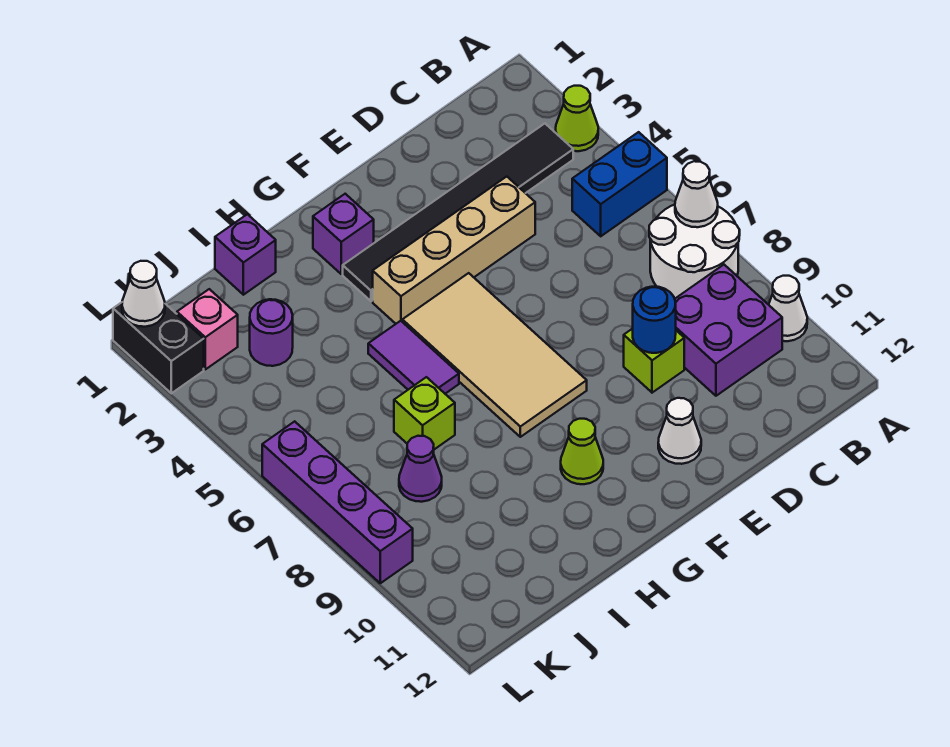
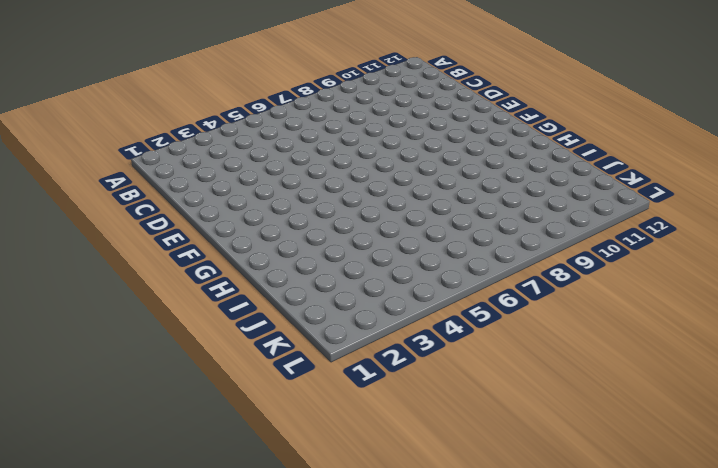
none -> lime cone A3 level 1
none -> blue brick A5:B5 level 1
none -> white round brick A7:B8 level 1

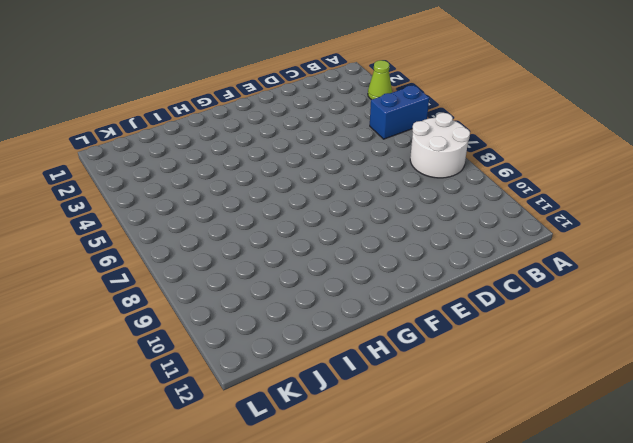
none -> white cone A10 level 1
none -> black tile B3:G3 level 1
none -> purple brick B9:C10 level 1

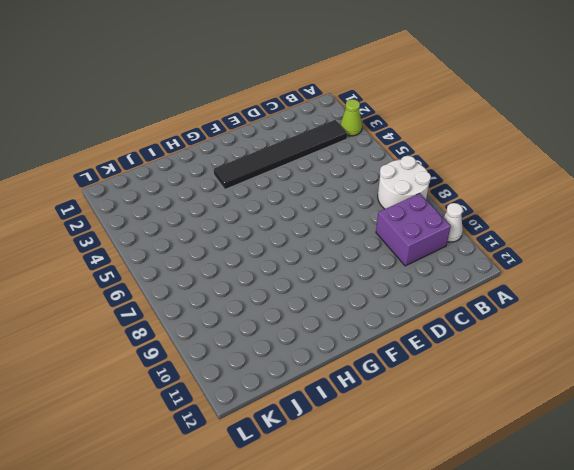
none -> blue brick A5:B5 level 1
none -> tan brick D4:G4 level 1
none -> lime brick D9 level 1

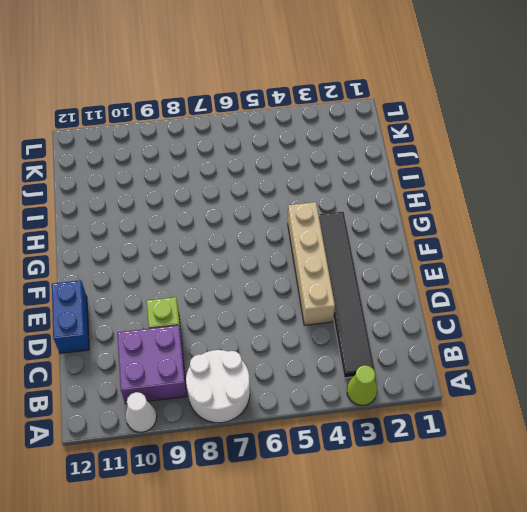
blue brick D12:E12 level 1 -> blue brick A5:B5 level 1
none -> white cone E11 level 1
none -> tan tile F5:G8 level 1
none -> purple brick G2 level 1

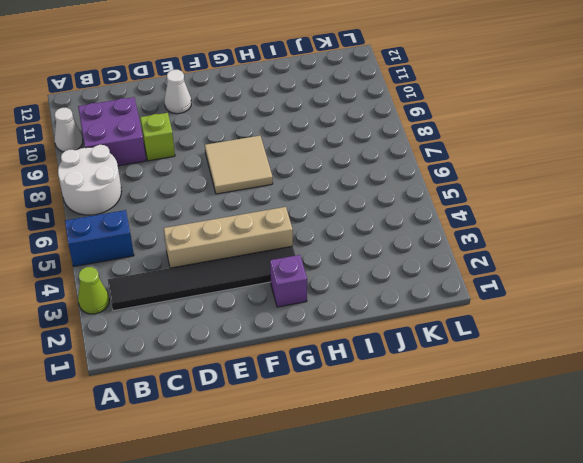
tan tile F7:G8 level 1 -> tan tile F5:G8 level 1
none -> lime cone G10 level 1
none -> purple tile H5:H6 level 1
none -> purple brick I1 level 1

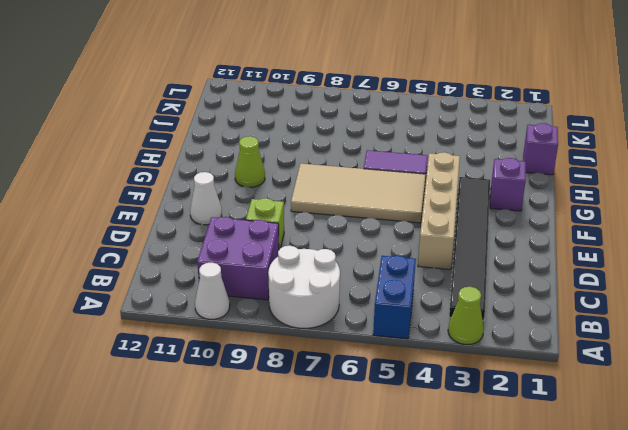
none -> lime brick I7 level 1
none -> purple round brick J3 level 1
none -> purple cone J8 level 1

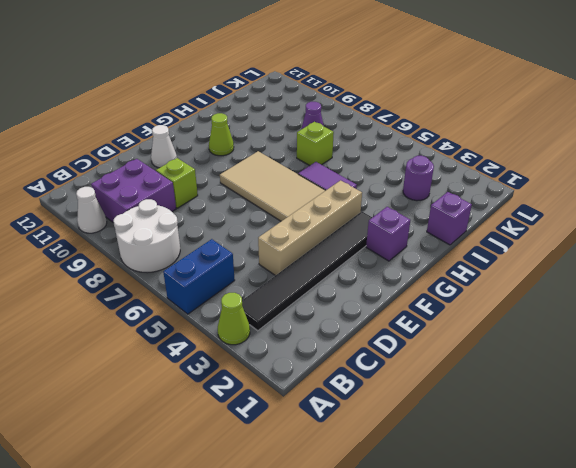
none -> pink brick K2 level 1
none -> black brick L1:L2 level 1
none -> purple brick L6:L9 level 1

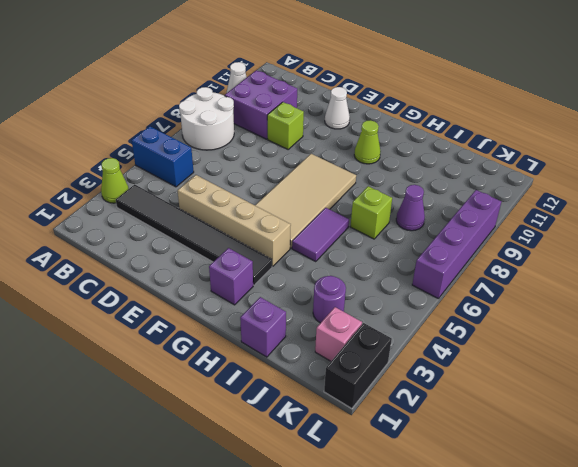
none -> white cone A7 level 2
none -> blue round brick D9 level 2
none -> white cone L1 level 2

